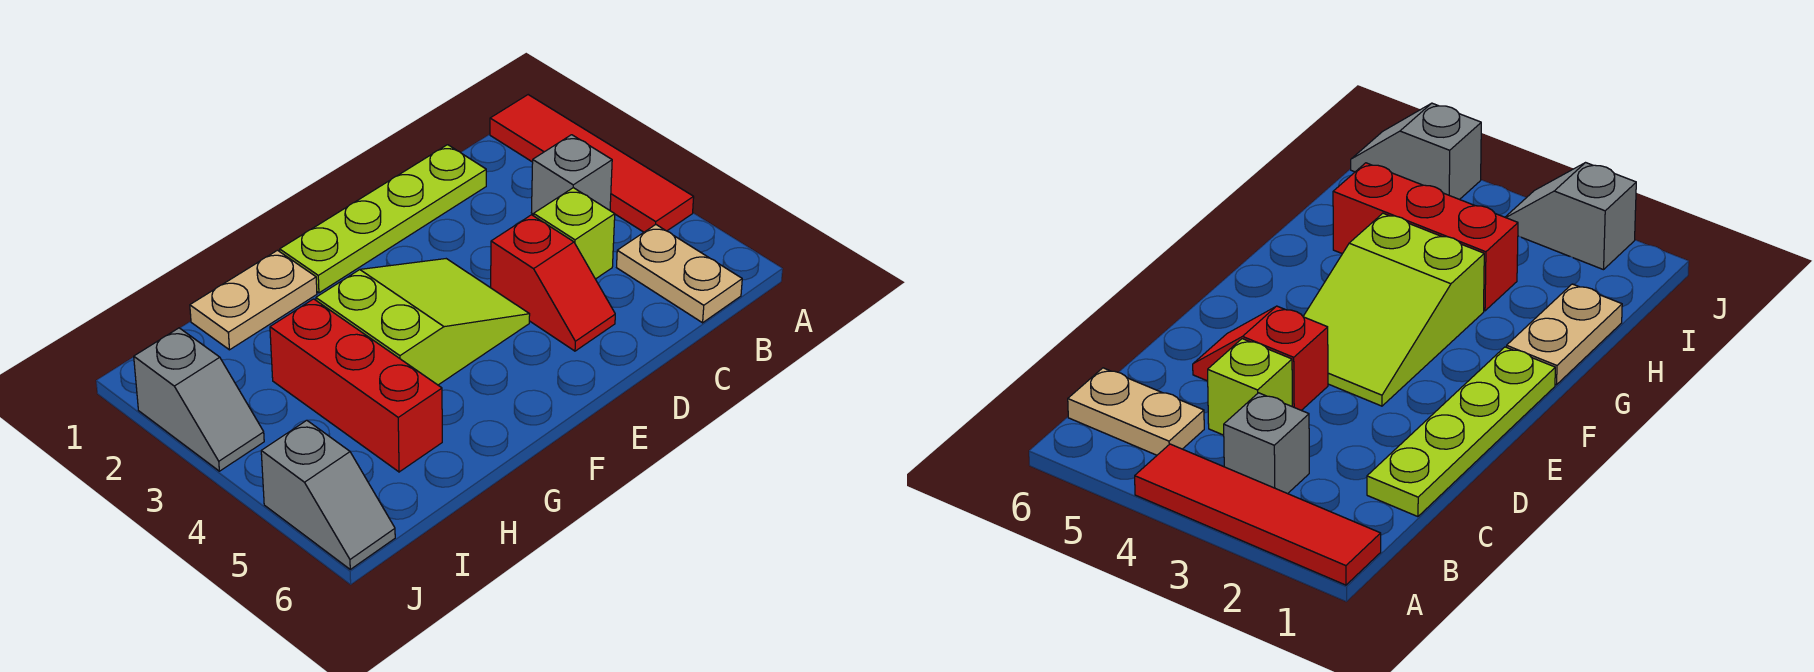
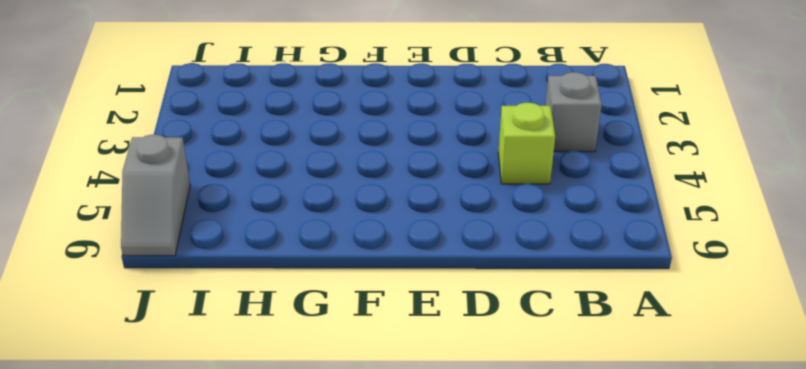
none -> red tile A1:A4 level 1
none -> tan plate B5:B6 level 1

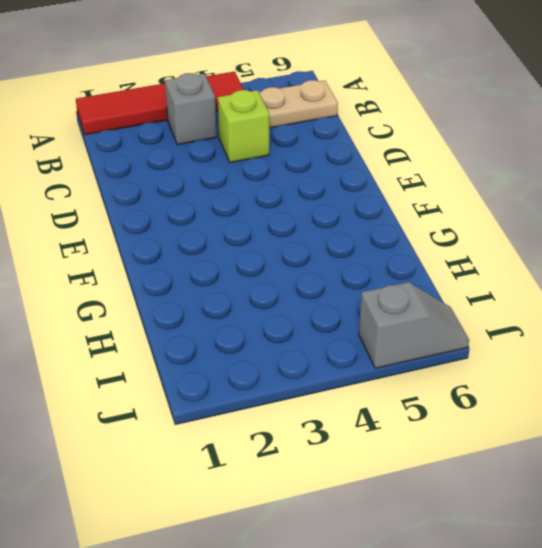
none -> lime plate C1:F1 level 1
none -> red slope D4:D5 level 1 top 4

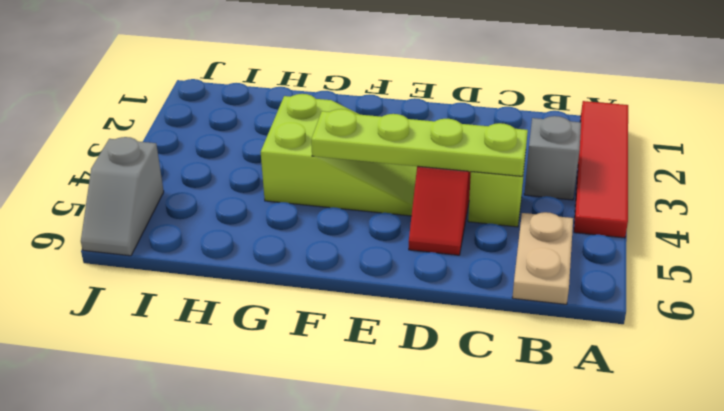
lime plate C4:F4 level 2 -> lime plate C1:F1 level 1
none -> tan plate G1:H1 level 1
none -> red brick H3:H5 level 1

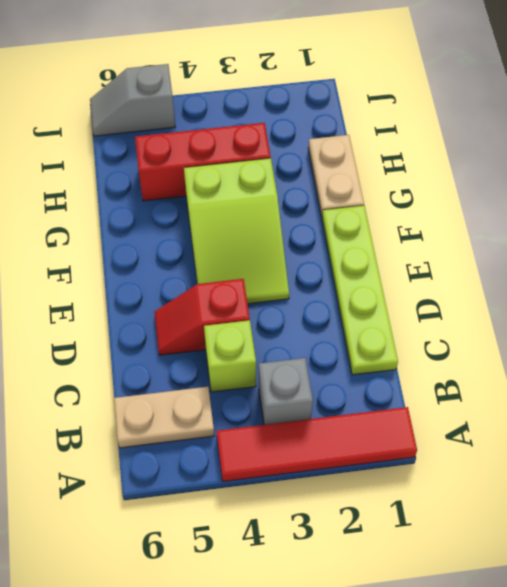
none -> grey slope J2:J3 level 1 top 2

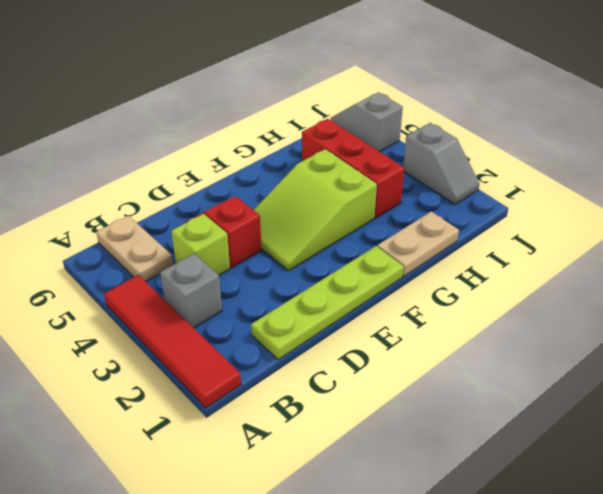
grey slope J2:J3 level 1 top 3 -> grey slope J2:J3 level 1 top 2

